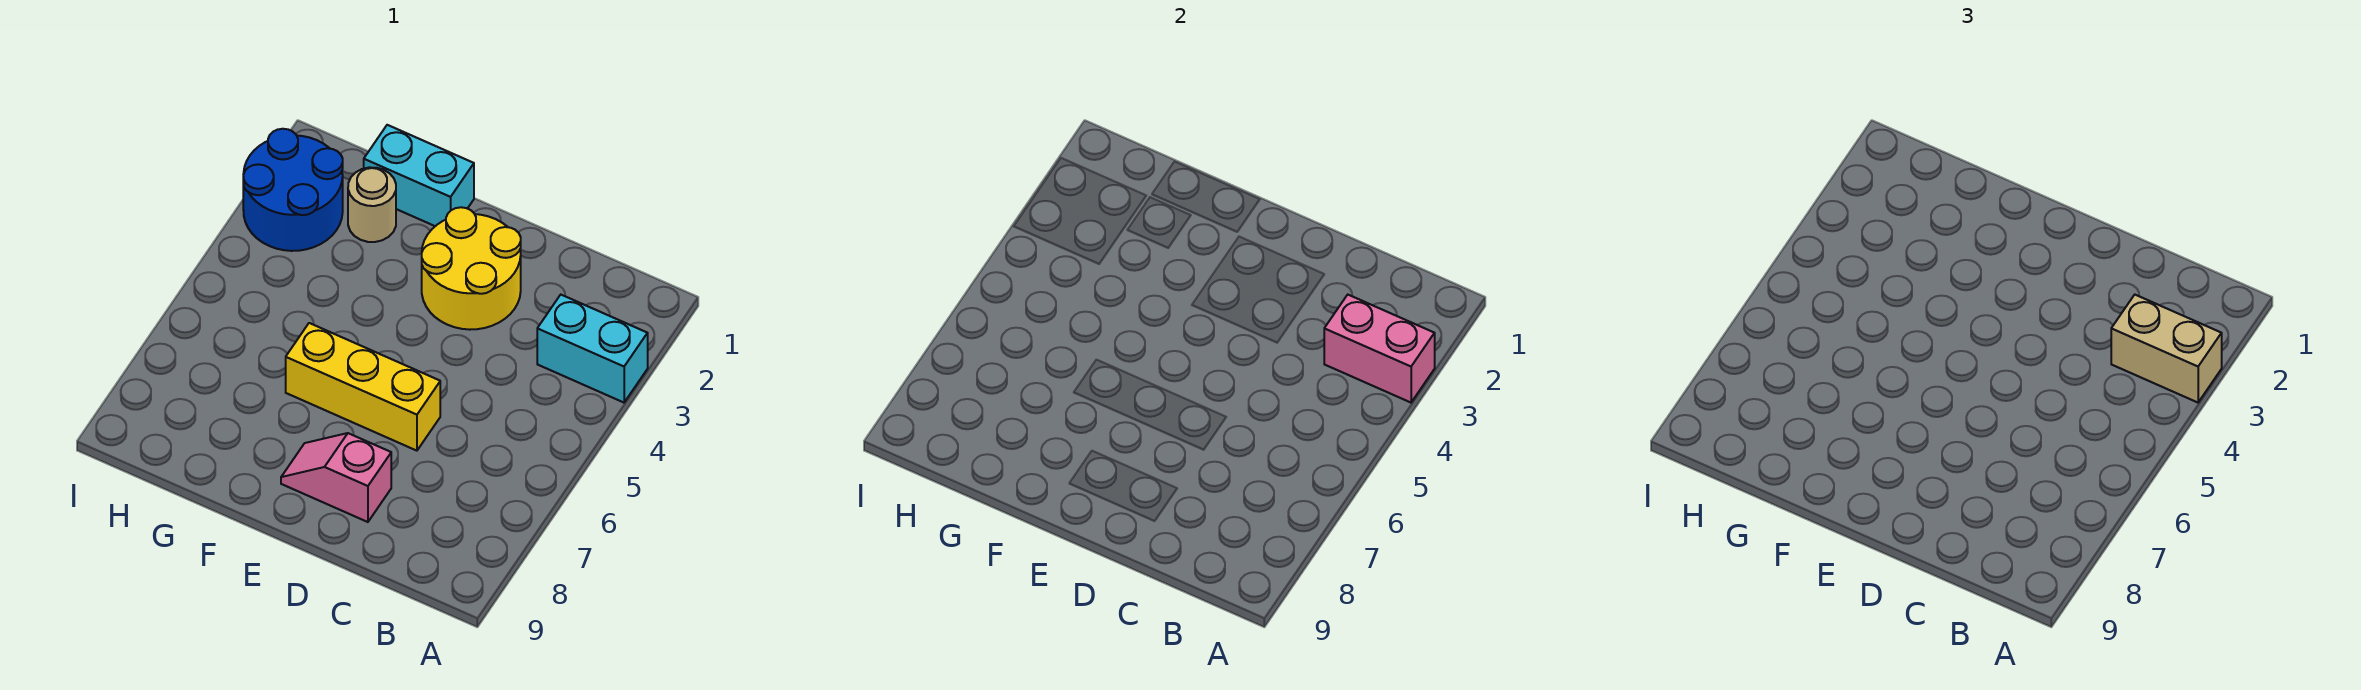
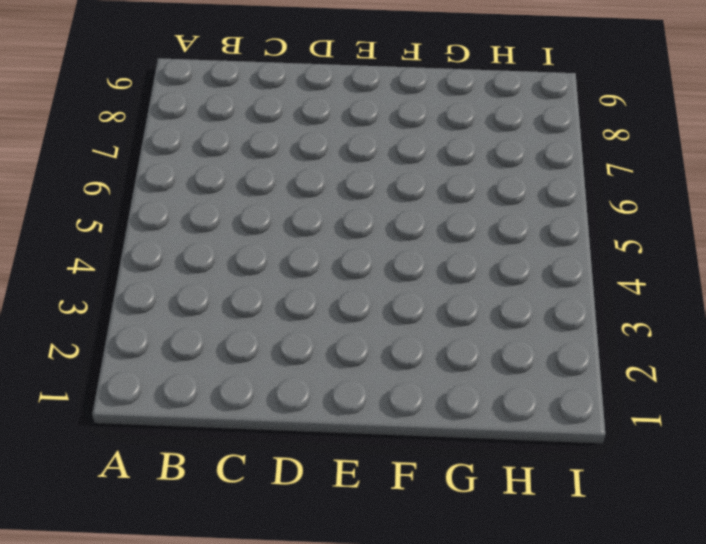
none -> cyan brick A3:B3 level 1
none -> yellow round brick D2:E3 level 1

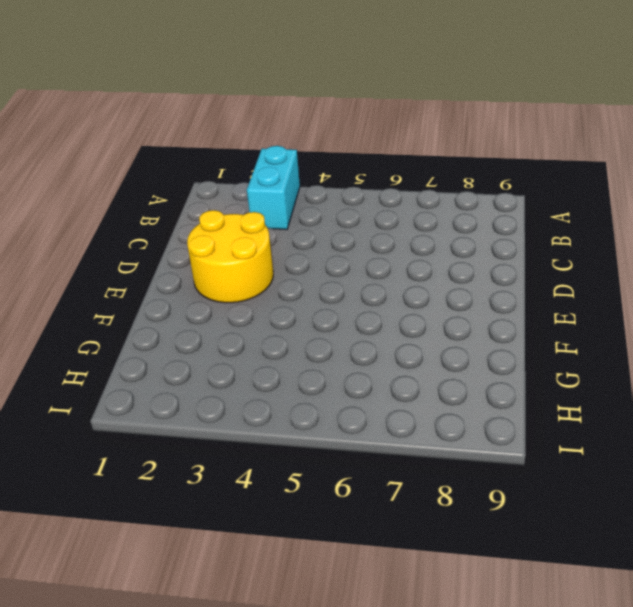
none -> yellow brick D6:F6 level 1
none -> pink slope D8:E8 level 1 top D

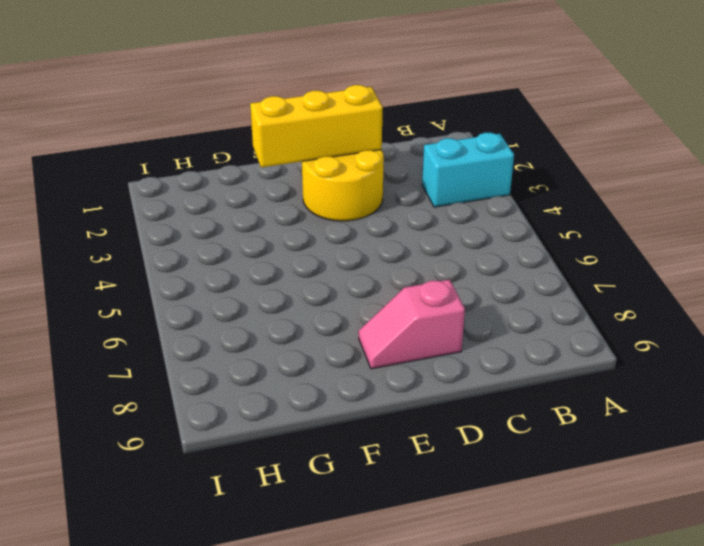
yellow brick D2:F2 level 2 -> yellow brick D6:F6 level 1
none -> cyan brick F1:G1 level 1
none -> tan round brick G2 level 1

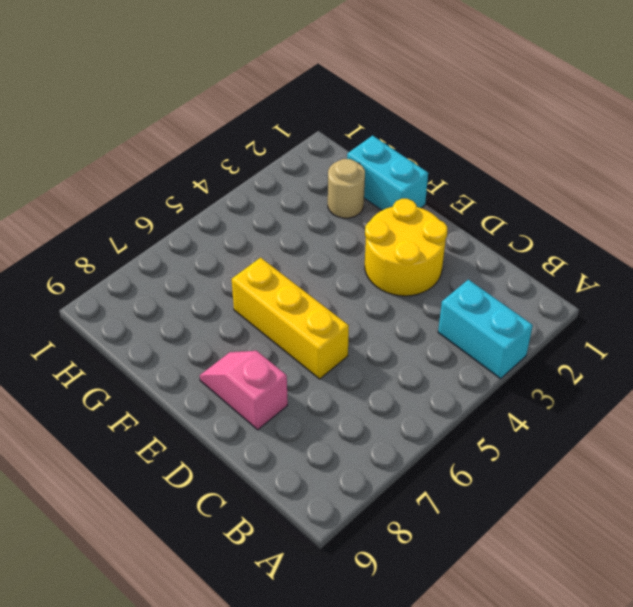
none -> blue round brick H2:I3 level 1
none -> pink brick A3:B3 level 2

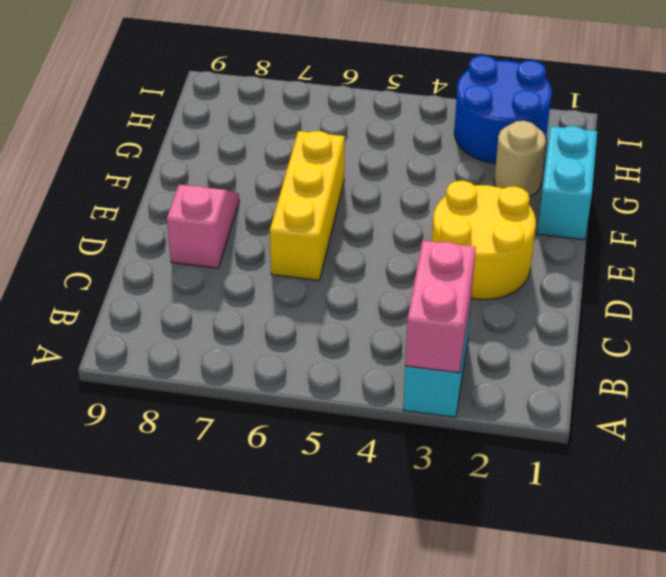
none -> tan brick A3:B3 level 3

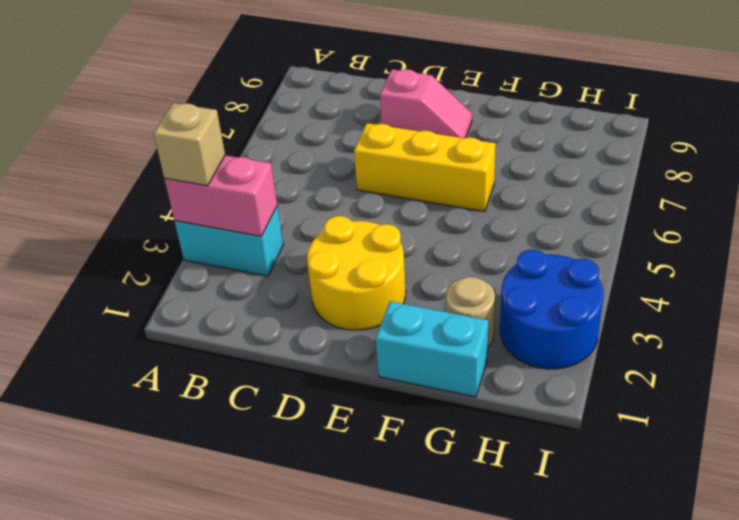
tan brick A3 level 3 -> tan brick A3:B3 level 3

